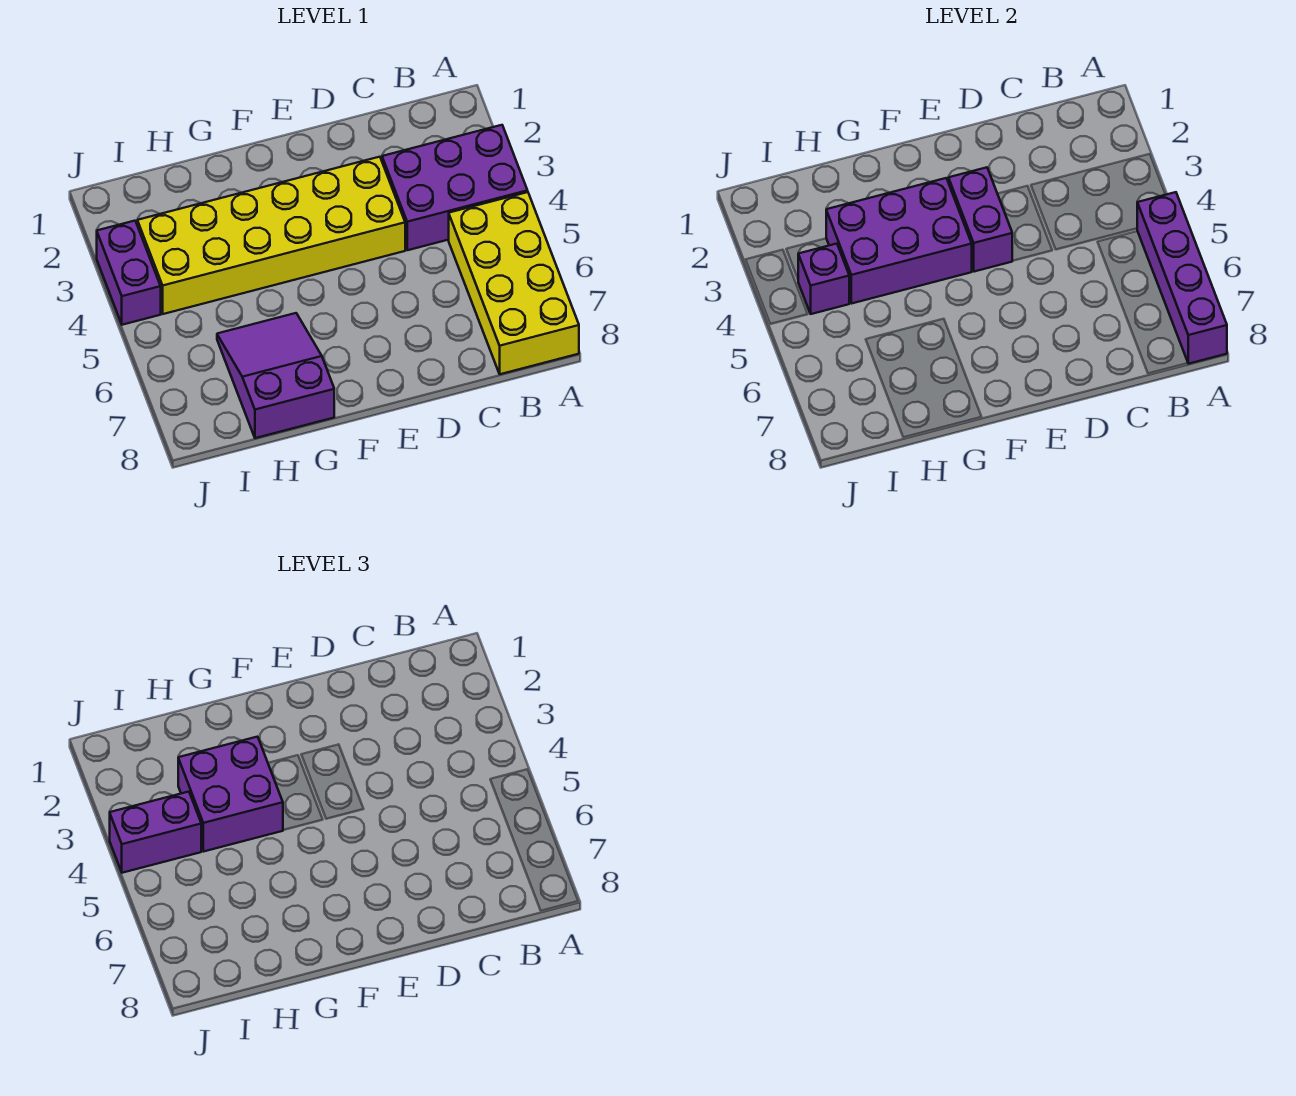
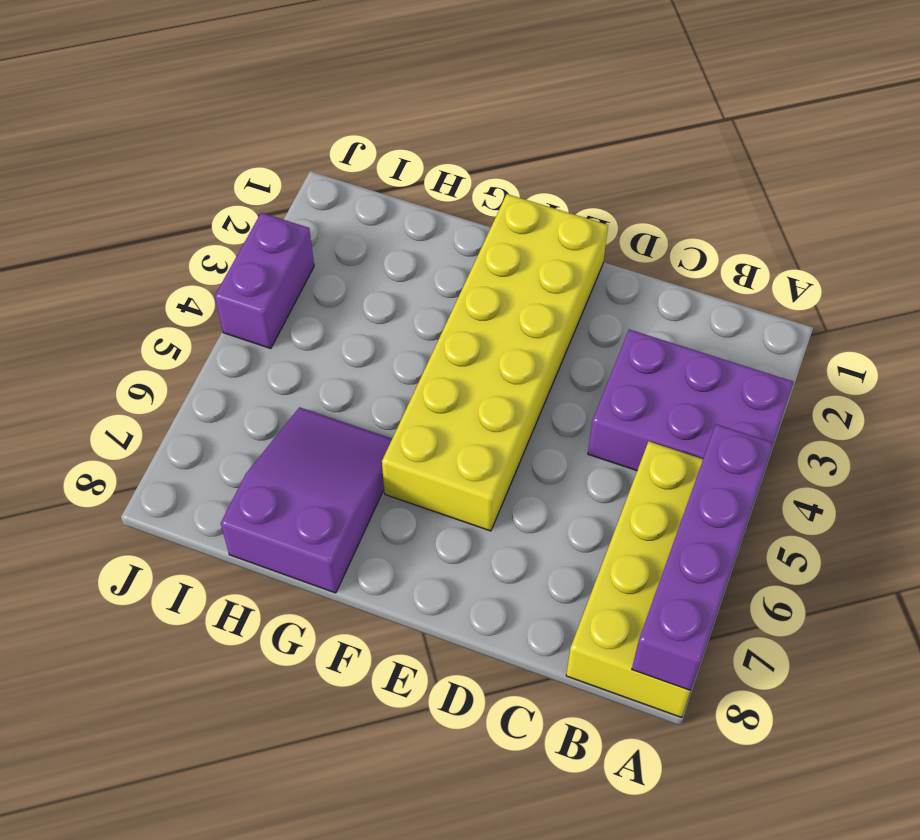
yellow brick E1:F6 level 1 -> yellow brick D3:I4 level 1
none -> purple brick E3:E4 level 2
none -> purple brick F3:H4 level 2

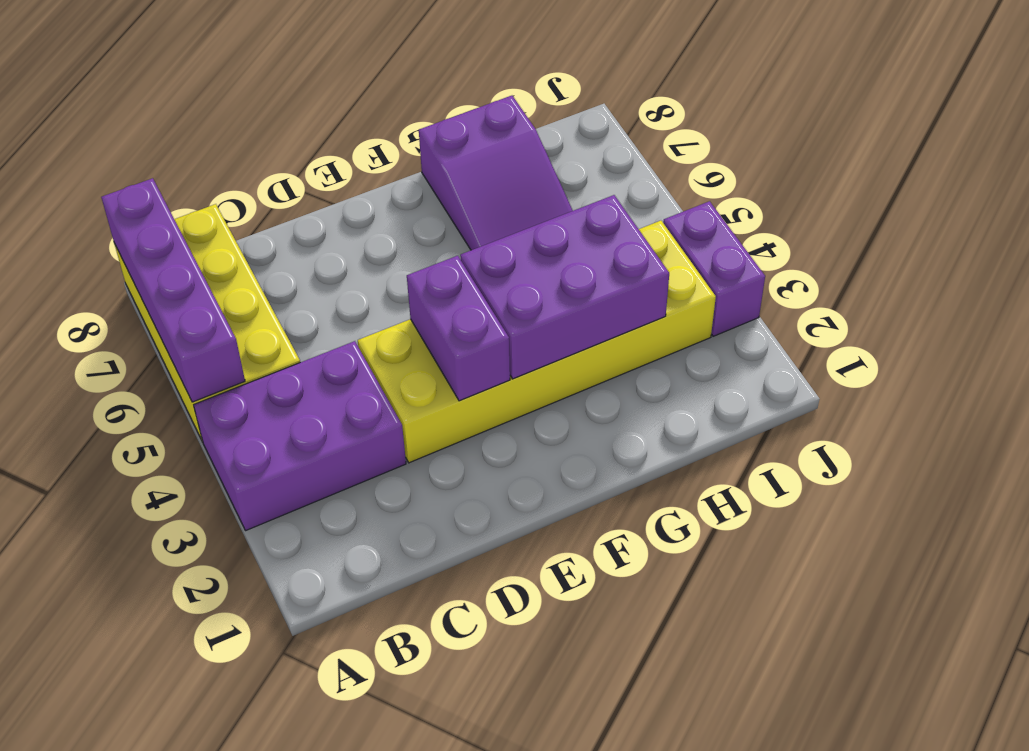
none -> purple brick I4 level 2
none -> purple brick G3:H4 level 3

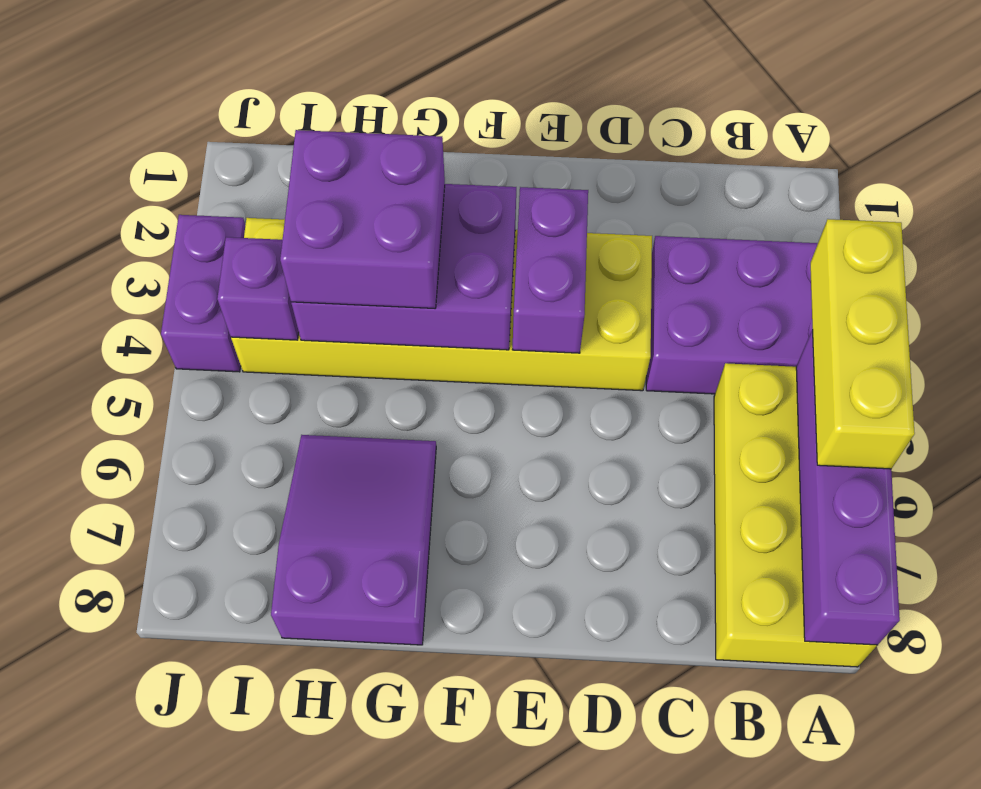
yellow brick A4:A6 level 3 -> none
none -> purple brick I4:J4 level 3

